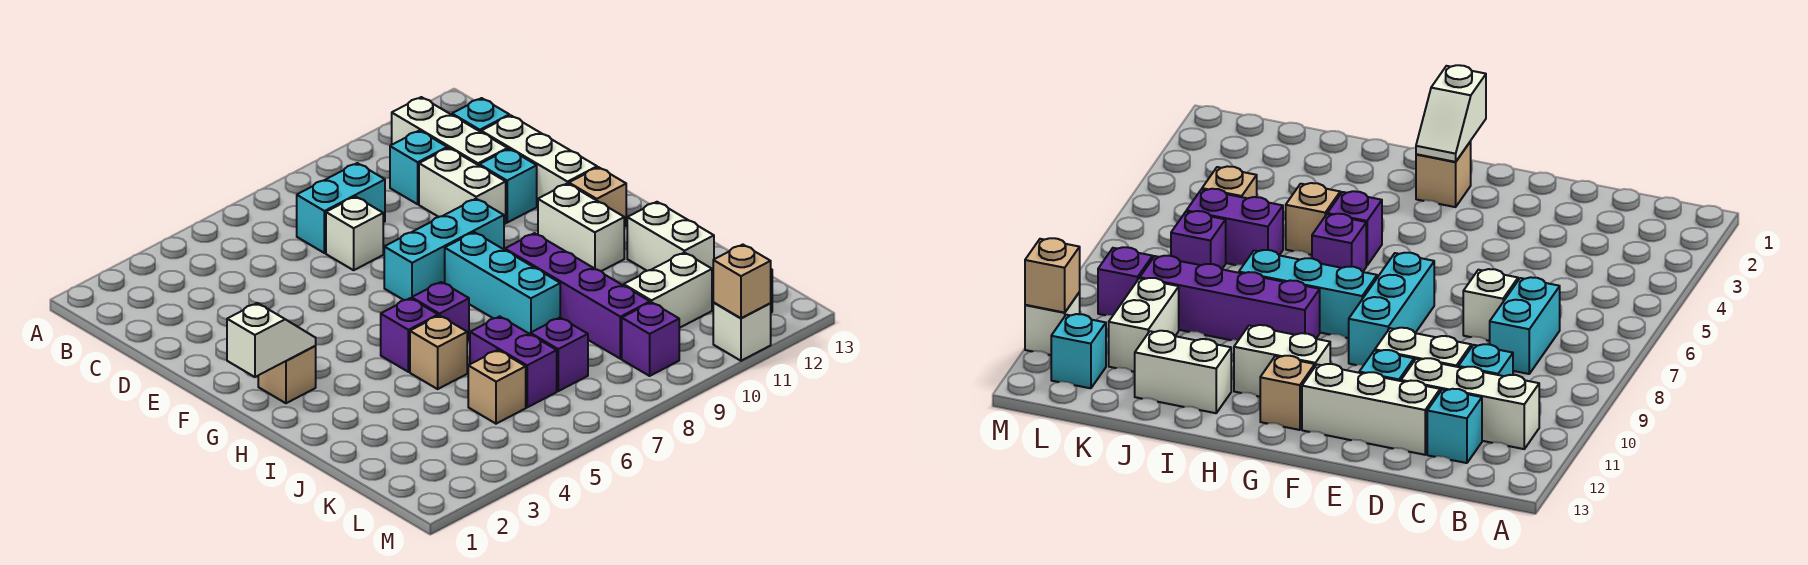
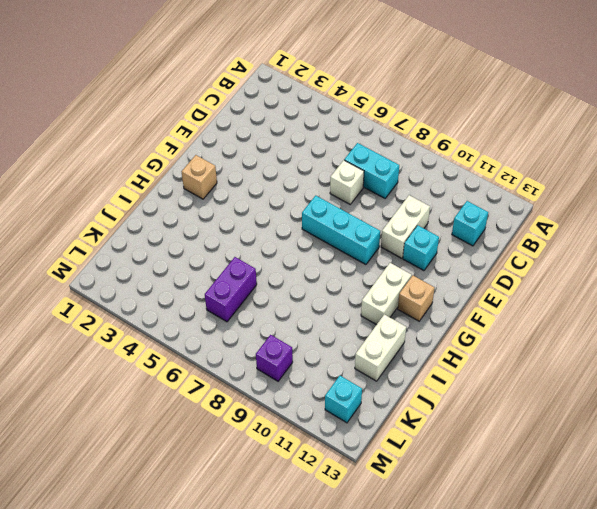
none -> white brick B11:D11 level 1
none -> cyan brick C10 level 1
none -> white brick D12:F12 level 1

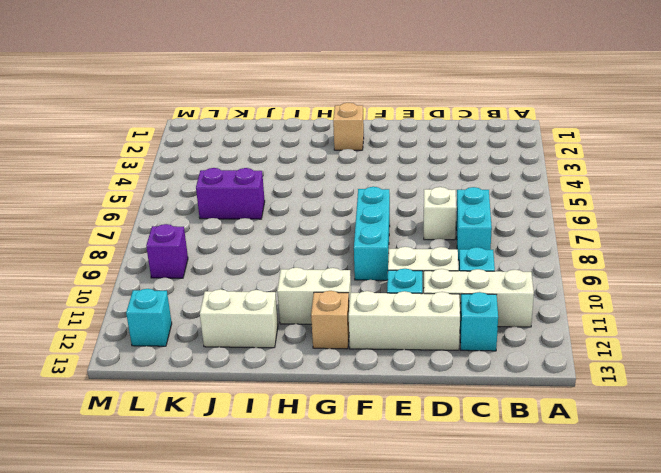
none -> cyan brick G8:I8 level 1
none -> purple brick H5 level 1
none -> purple brick H6 level 1

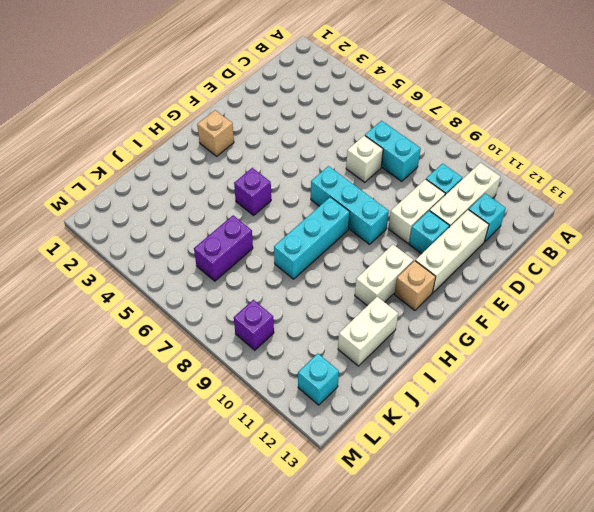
none -> purple brick H6 level 1
none -> purple brick H9:K9 level 1
none -> tan brick I5 level 1

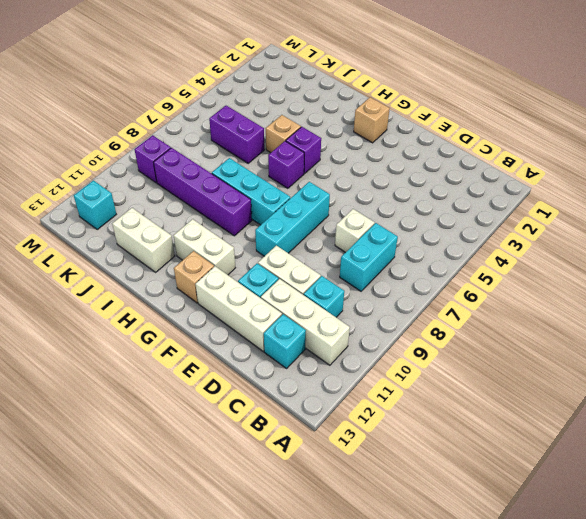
none -> tan brick K5 level 1
none -> purple brick K7 level 1
none -> white brick K10:K11 level 1

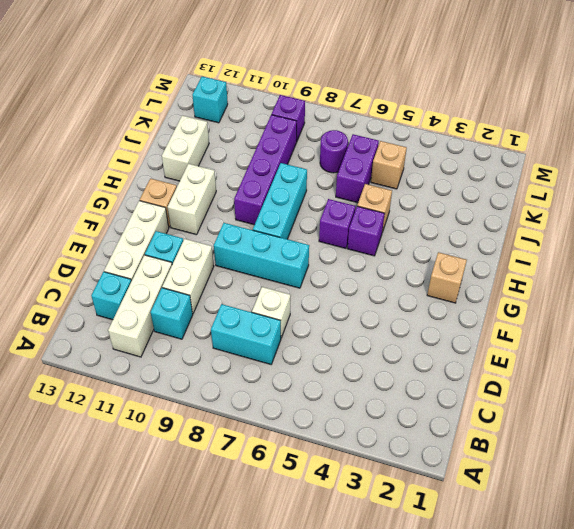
purple round brick K7 level 1 -> purple brick K7 level 1
none -> white brick K10:K11 level 1
none -> white brick M11 level 1
none -> white slope G1:G2 level 2 top 1

